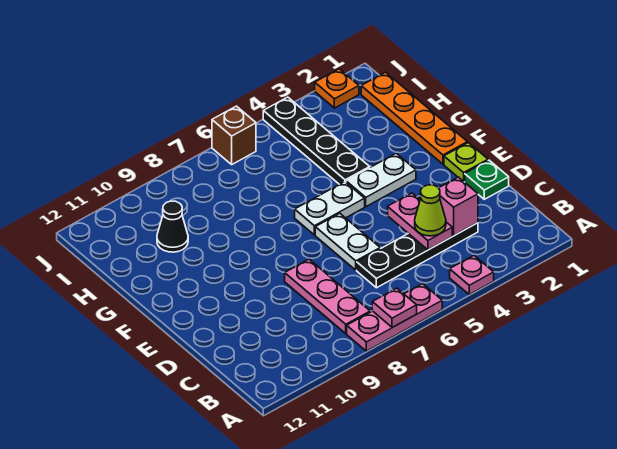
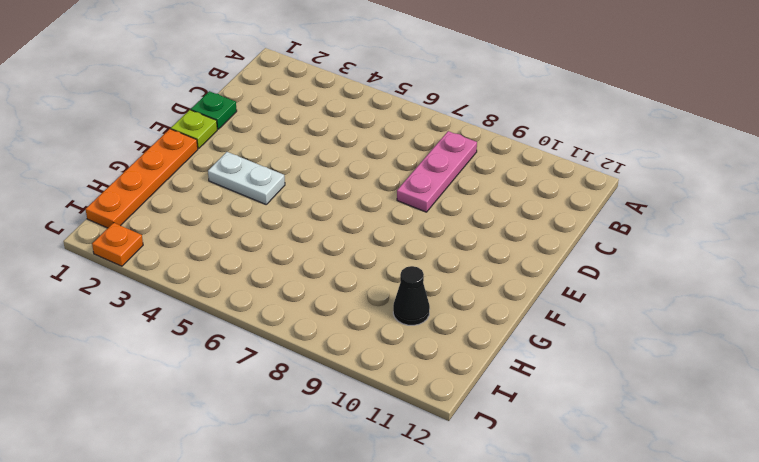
none -> pink plate A4 level 1
none -> pink plate A6:A8 level 1
none -> black plate C3:C6 level 1

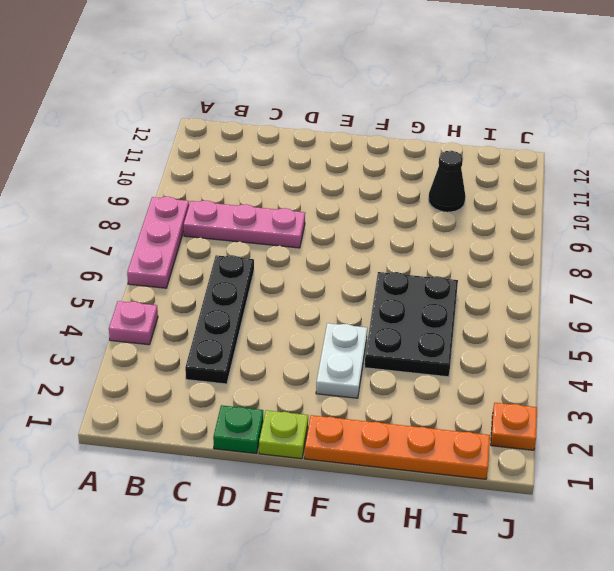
black plate G4:H6 level 1 -> black plate G4:J4 level 1
none -> white plate D6:E6 level 1
none -> white plate F5:F6 level 1
none -> brown brick J6 level 1

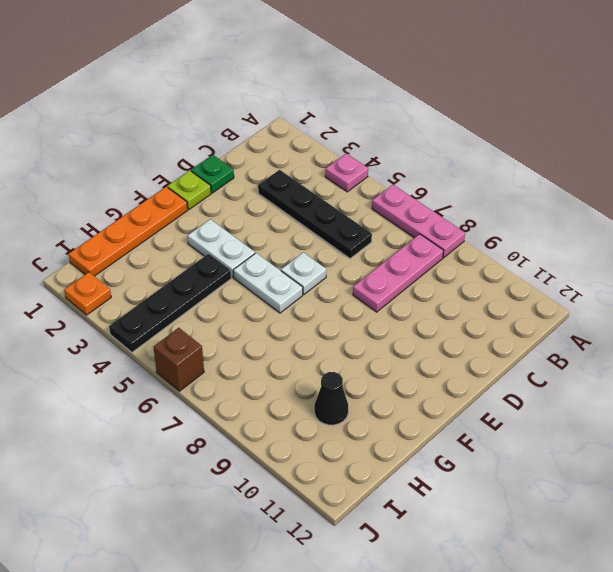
white plate E6 level 1 -> white plate D6:E6 level 1
none -> pink plate A7 level 2
none -> pink brick C3 level 2
none -> pink plate C4:D4 level 2

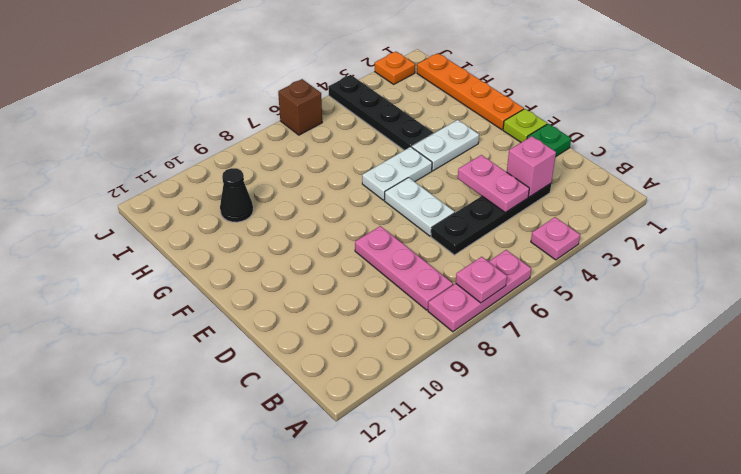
none -> lime cone C4 level 3

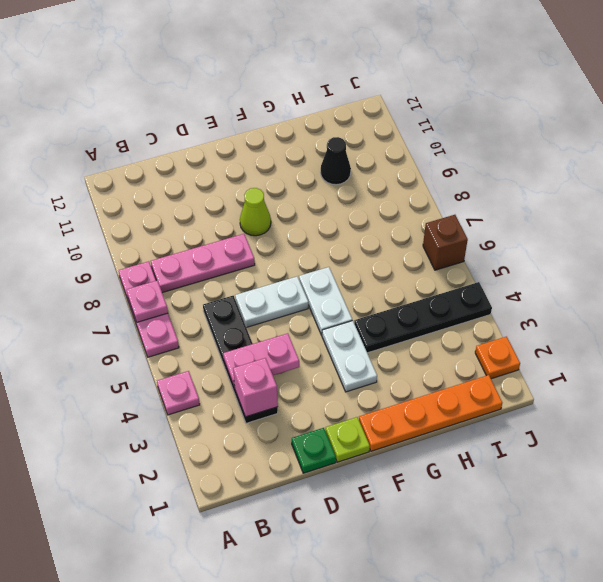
lime cone E9 level 1 -> lime cone C4 level 3

